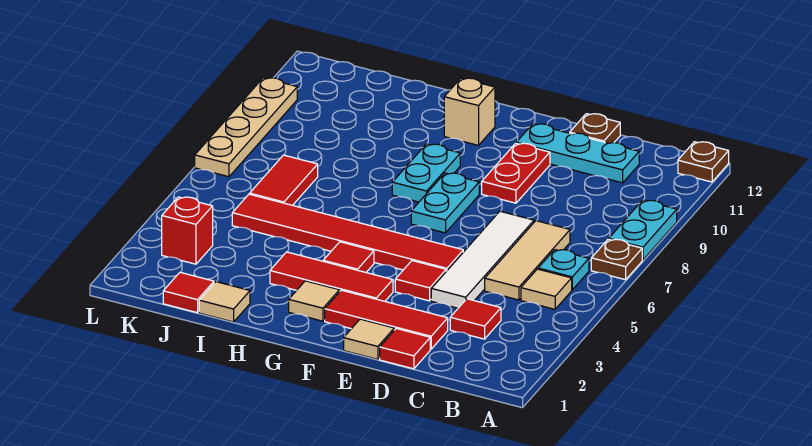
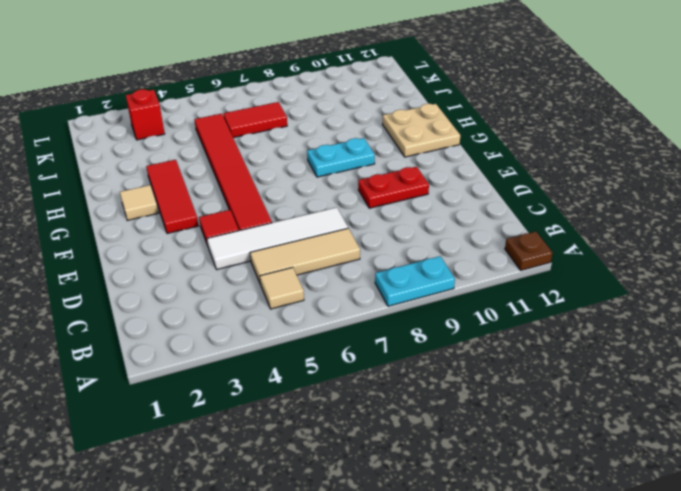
tan plate G11:H12 level 1 -> tan brick G11 level 1
none -> brown plate A7 level 1
none -> cyan plate B6 level 1
none -> red tile C3 level 1

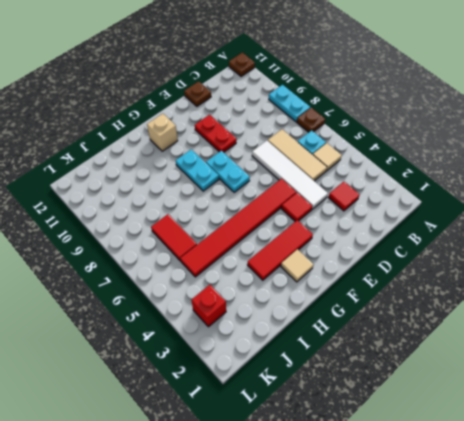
none -> cyan plate C11:E11 level 1
none -> red tile D1 level 1
none -> red tile D2:F2 level 1

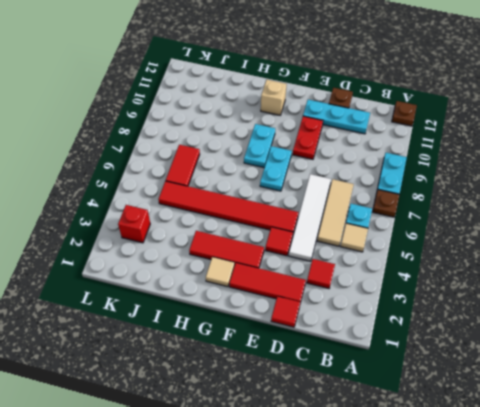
none -> tan tile E1 level 1
none -> red tile G4 level 1
none -> tan tile I1 level 1

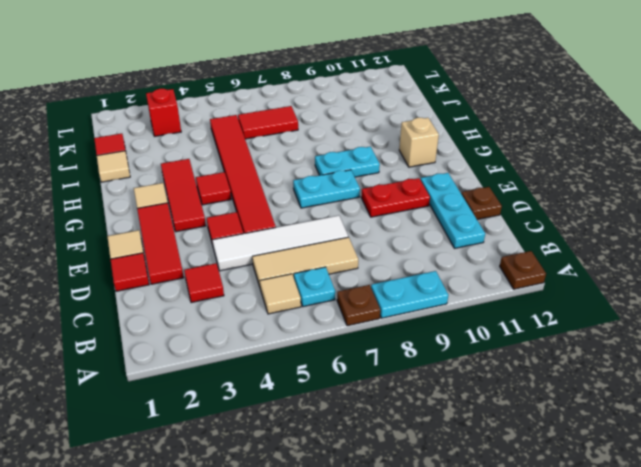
none -> tan plate L7:L10 level 1

